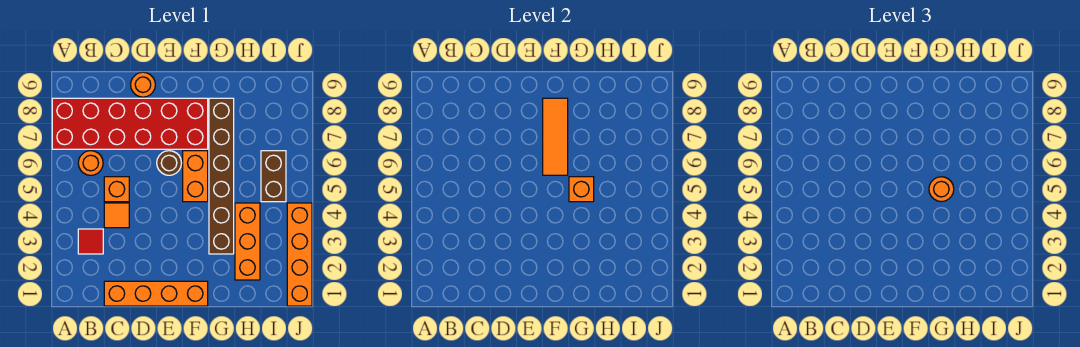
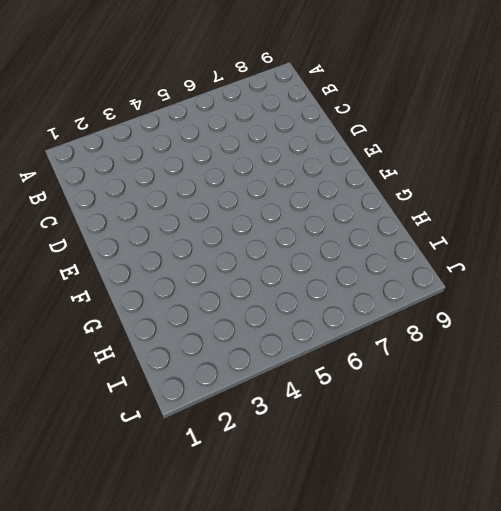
none -> red brick A7:F8 level 1
none -> red tile B3 level 1
none -> orange round brick B6 level 1

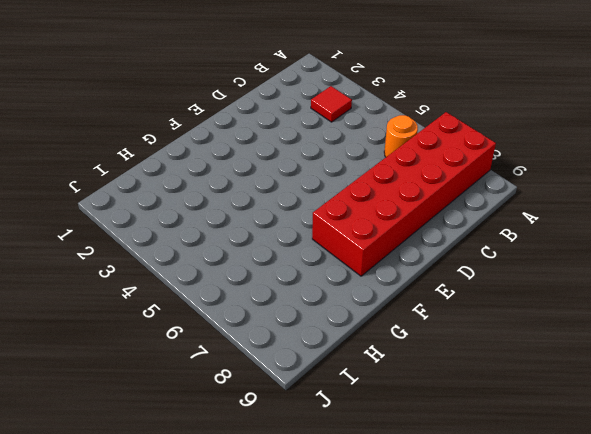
none -> orange brick C1:F1 level 1
none -> orange tile C4 level 1
none -> orange brick C5 level 1

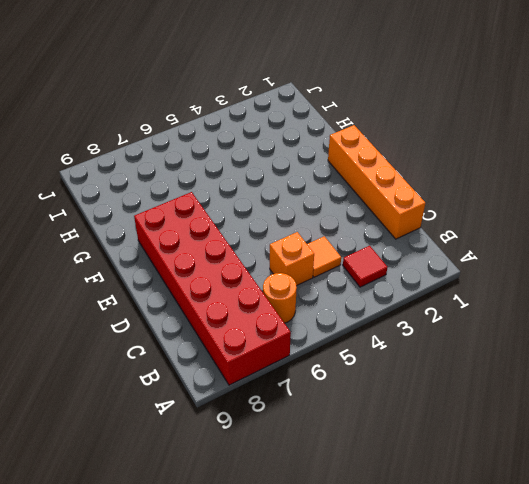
none -> orange round brick D9 level 1
none -> brown round brick E6 level 1
none -> orange brick F5:F6 level 1

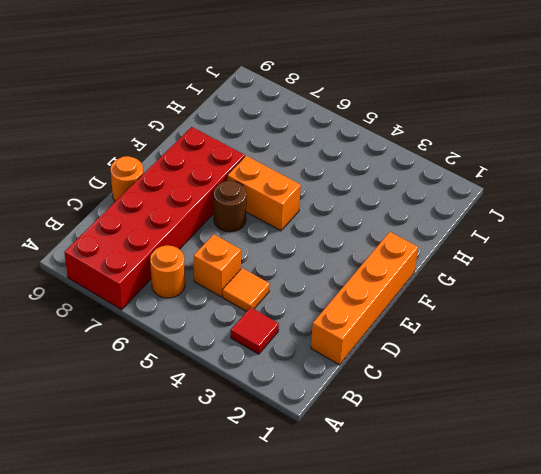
none -> brown brick G3:G8 level 1
none -> orange brick H2:H4 level 1
none -> brown brick I5:I6 level 1

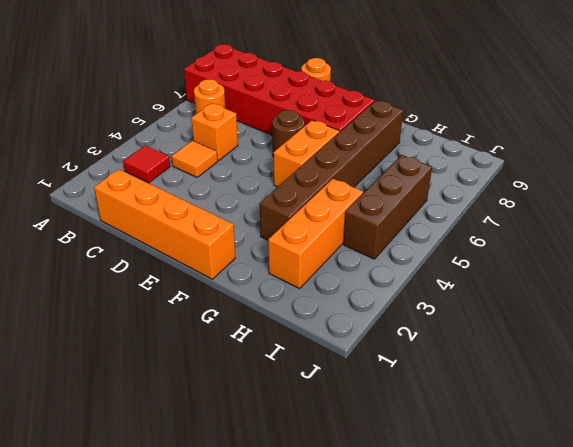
brown brick I4:I6 level 1 -> brown brick I5:I6 level 1
none -> orange brick J1:J4 level 1
none -> orange tile F6:F8 level 2
none -> orange brick G5 level 2

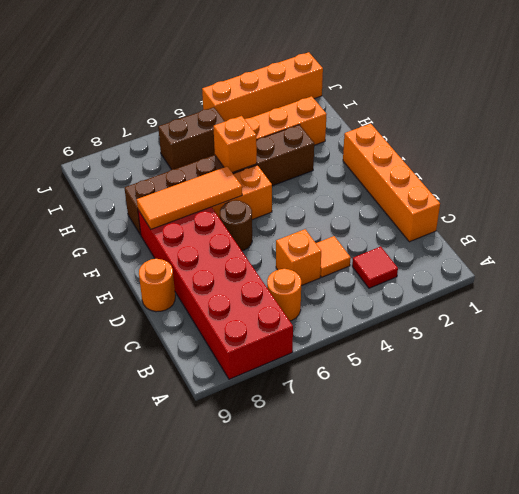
none -> orange round brick G5 level 3

